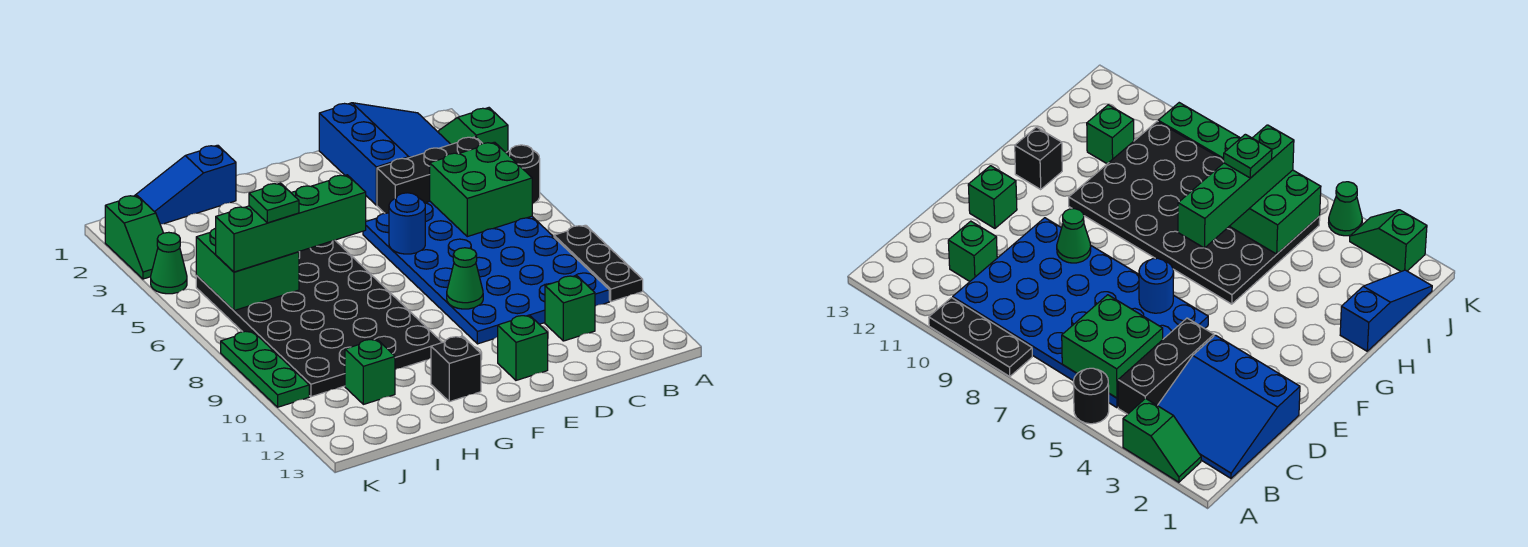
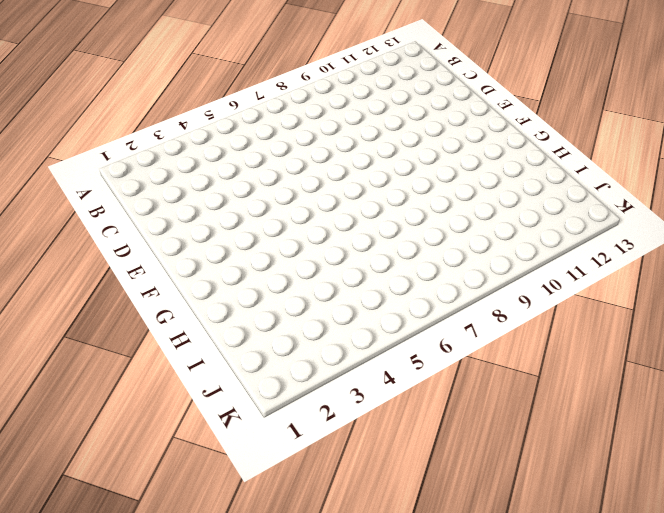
none -> green slope A2:A3 level 1 top 3
none -> black round brick A5 level 1
none -> black plate A8:A10 level 1

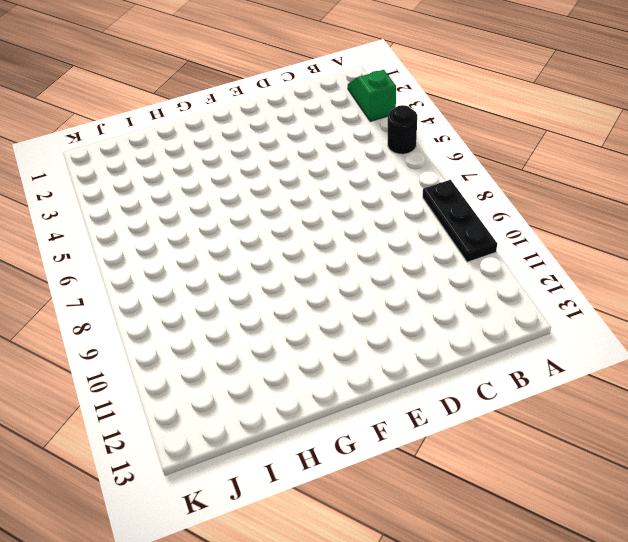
none -> blue slope B1:D3 level 1 top D
none -> black brick B4:D4 level 1
none -> blue plate B5:E10 level 1

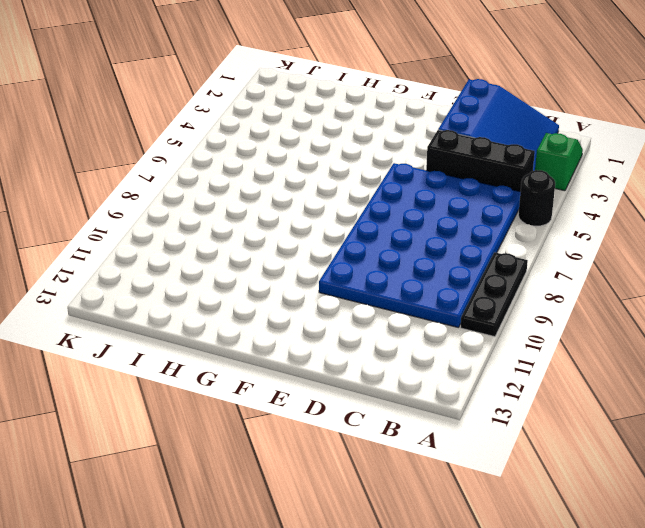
none -> green brick C11 level 1
none -> green brick E12 level 1
none -> black plate G5:J10 level 1

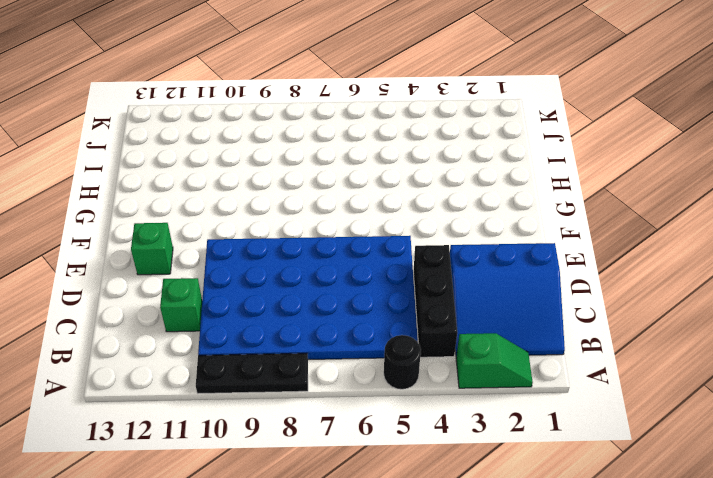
none -> black plate G5:J10 level 1
none -> black brick G12 level 1
none -> blue slope H1:J1 level 1 top H

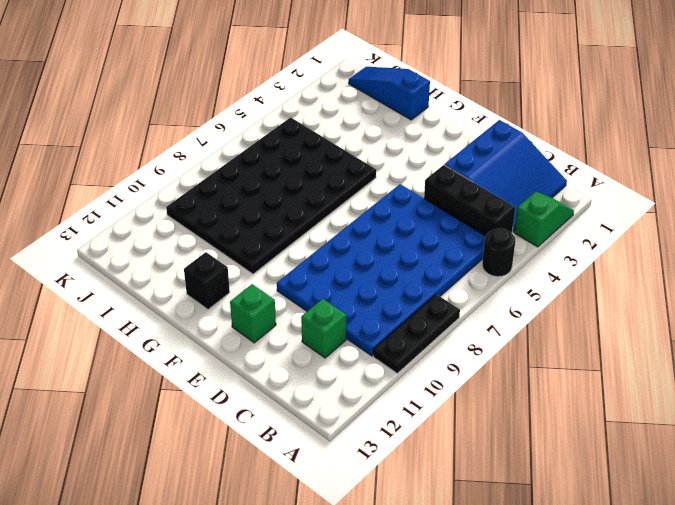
none -> green brick I11 level 1
none -> green slope K2:K3 level 1 top 2
none -> green cone K4 level 1

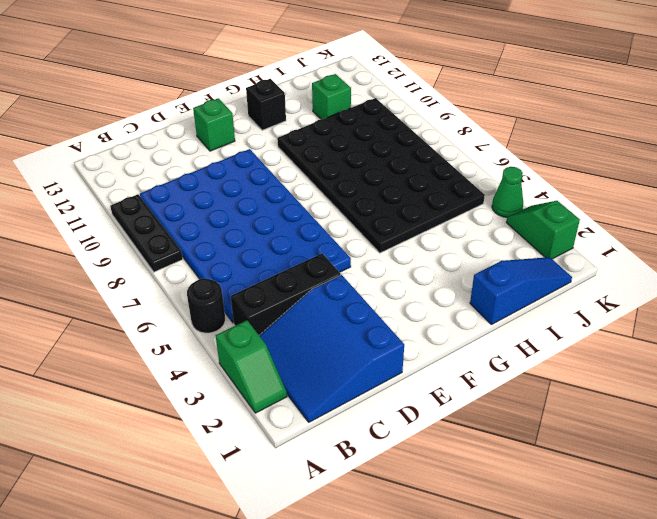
none -> green brick C11 level 1
none -> green plate K8:K10 level 1
none -> green brick B5:C6 level 2

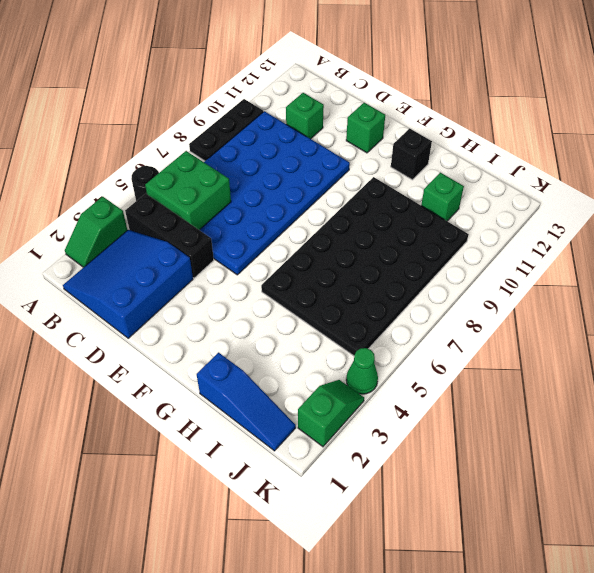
none -> green plate K8:K10 level 1
none -> blue round brick E6 level 2
none -> green cone E9 level 2

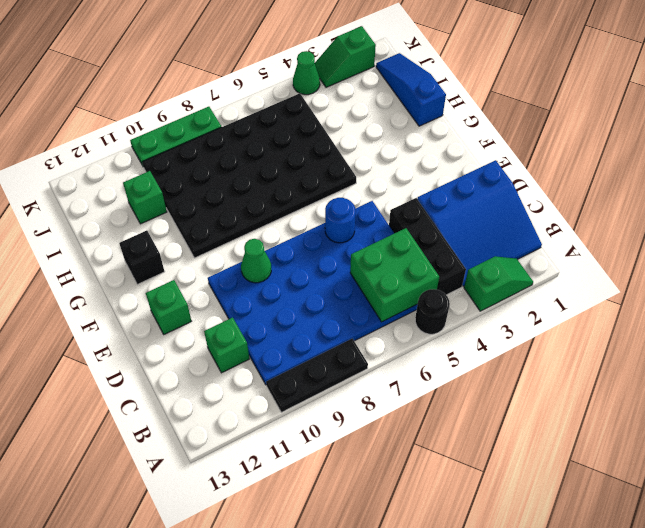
none -> green brick I5:J6 level 2
none -> green brick G6:J6 level 3
none -> green plate I6 level 4

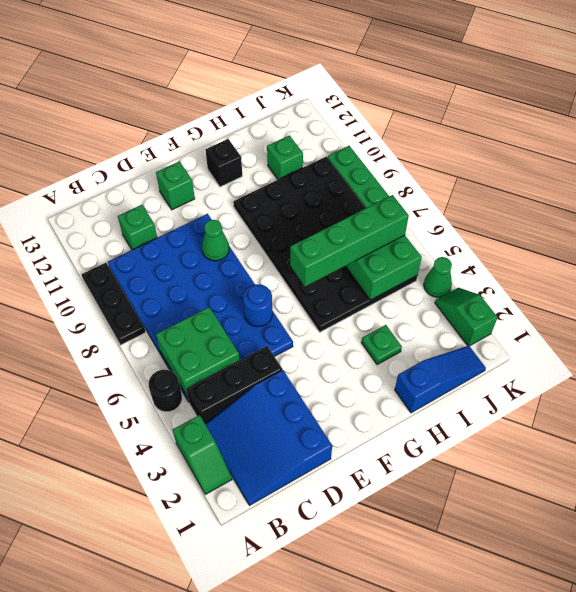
green plate H3 level 1 -> green plate I6 level 4

